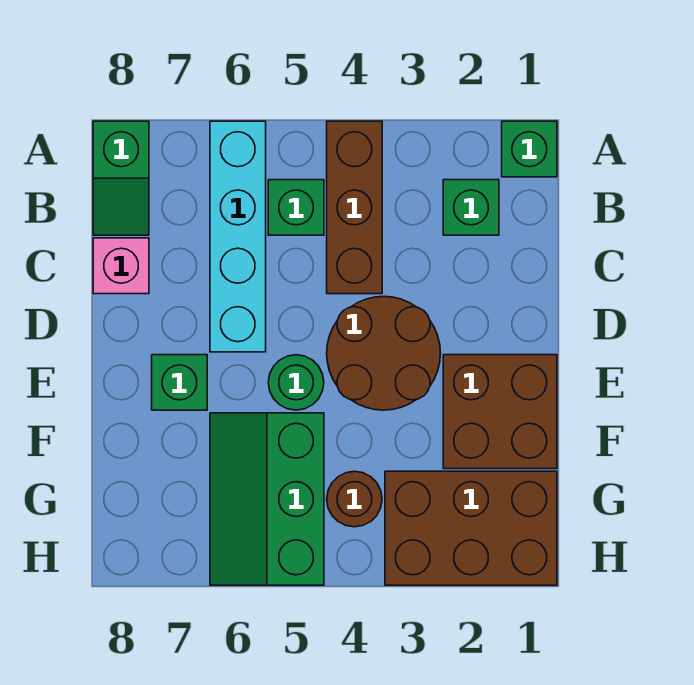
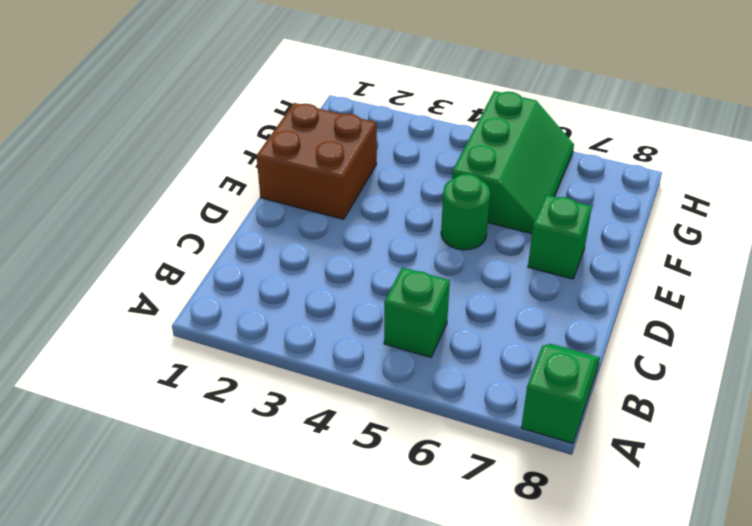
none -> green brick A1 level 1
none -> brown brick A4:C4 level 1
none -> cyan brick A6:D6 level 1

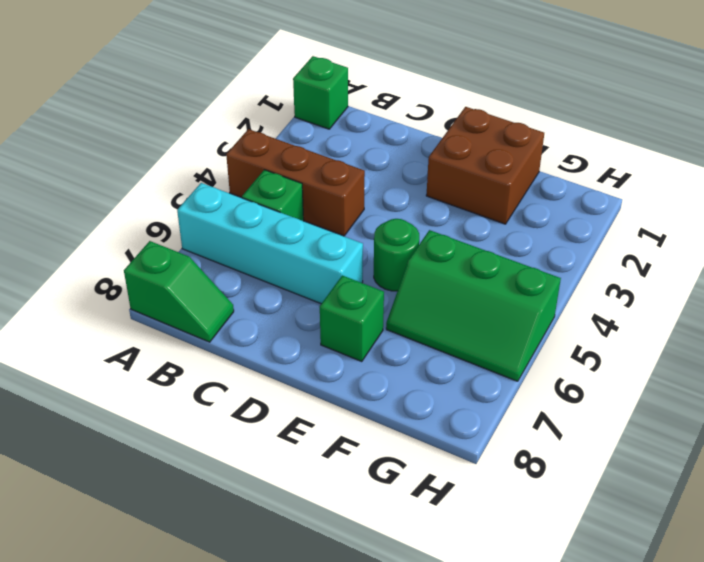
none -> green brick B2 level 1
none -> pink brick C8 level 1
none -> brown round brick D3:E4 level 1

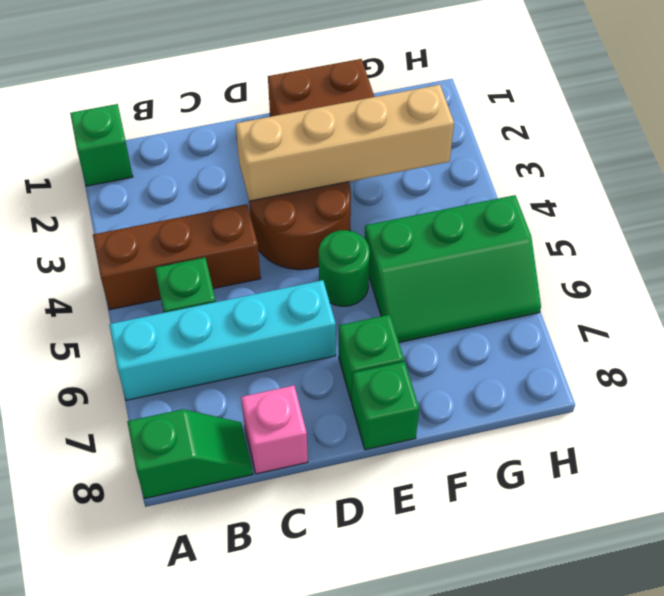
tan brick D3:G3 level 2 -> none
green brick E8 level 1 -> green brick B2 level 1
none -> brown brick G1:H3 level 1
none -> brown round brick G4 level 1

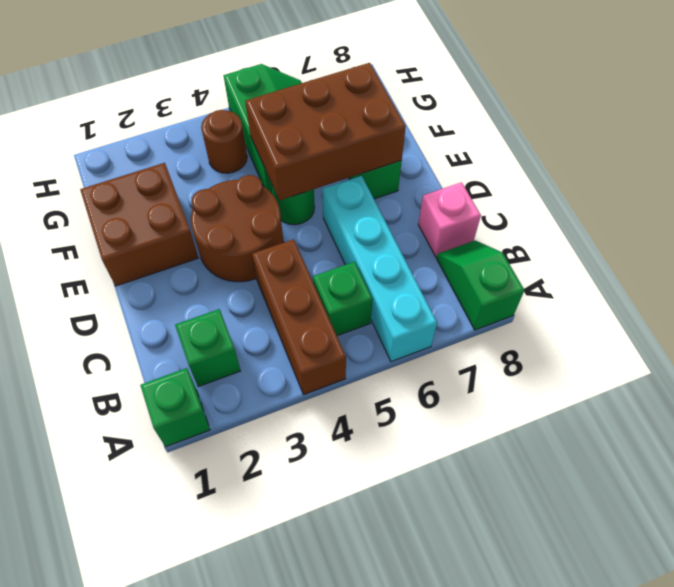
brown brick E5:F7 level 2 -> brown brick G1:H3 level 1

